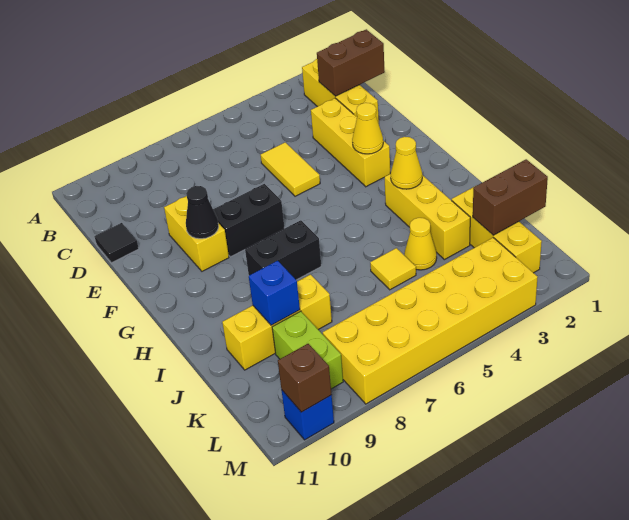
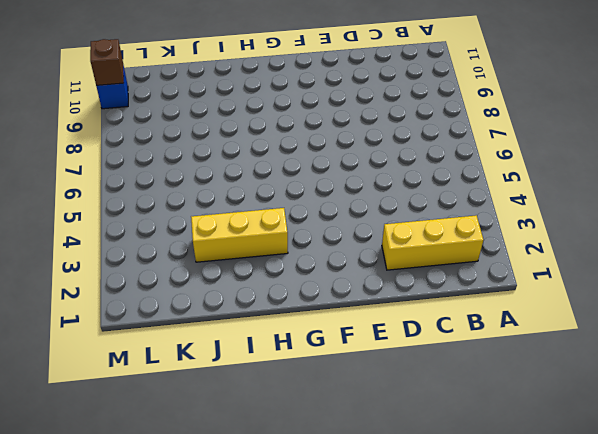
none -> yellow brick D3:F3 level 1
none -> yellow tile D5:E5 level 1
none -> black tile D11 level 1

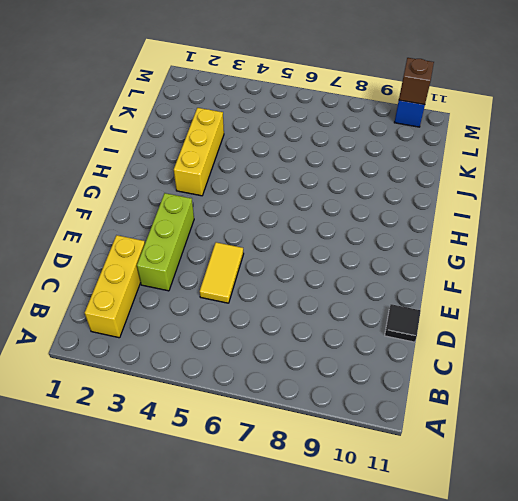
lime brick D3:F3 level 1 -> yellow brick D3:F3 level 1
none -> yellow brick E9:F9 level 1
none -> black brick F7:F8 level 1
none -> black brick H7:H8 level 1

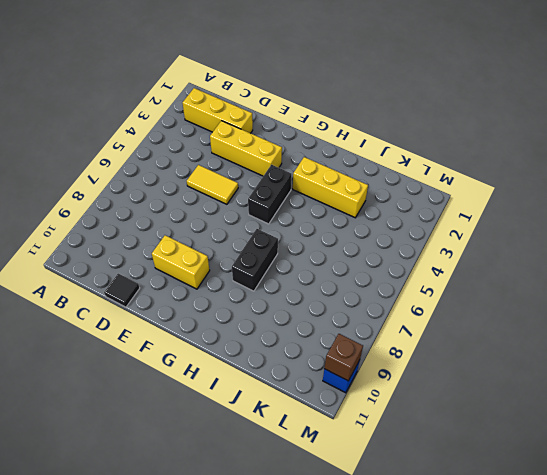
black brick G4:G5 level 1 -> black brick F7:F8 level 1
none -> yellow brick J2:L2 level 1
none -> yellow cone J4 level 1
none -> yellow tile J5 level 1

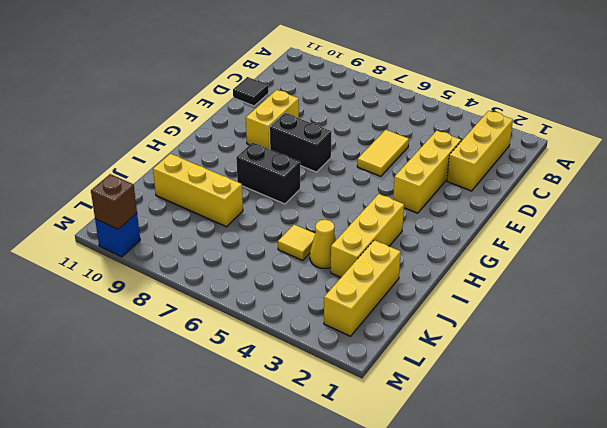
none -> lime brick K9:L9 level 1
none -> yellow brick L3:M8 level 1
none -> brown brick C1:C2 level 2

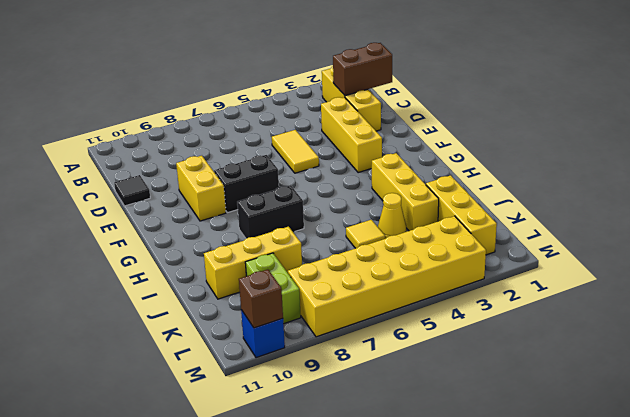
none -> yellow cone F3 level 2
none -> black cone F9 level 2
none -> yellow cone H3 level 2

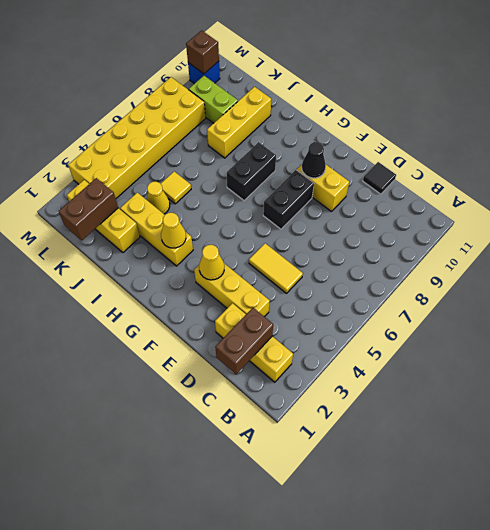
none -> blue brick J9 level 2

